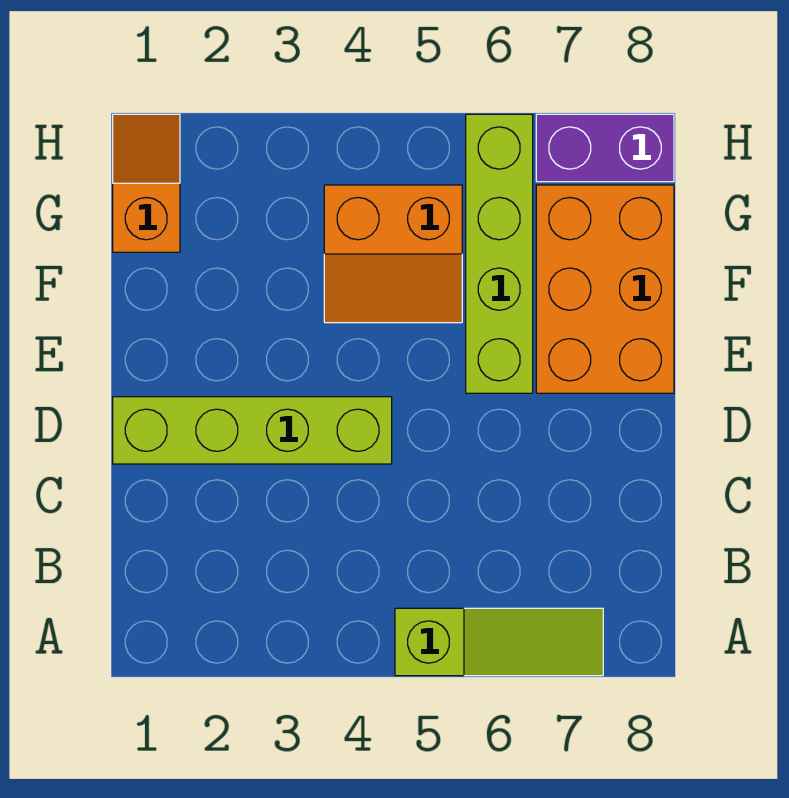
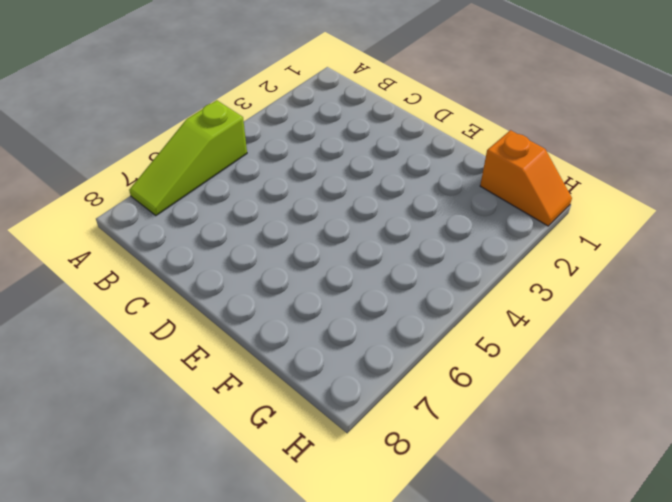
none -> lime brick D1:D4 level 1
none -> lime brick E6:H6 level 1

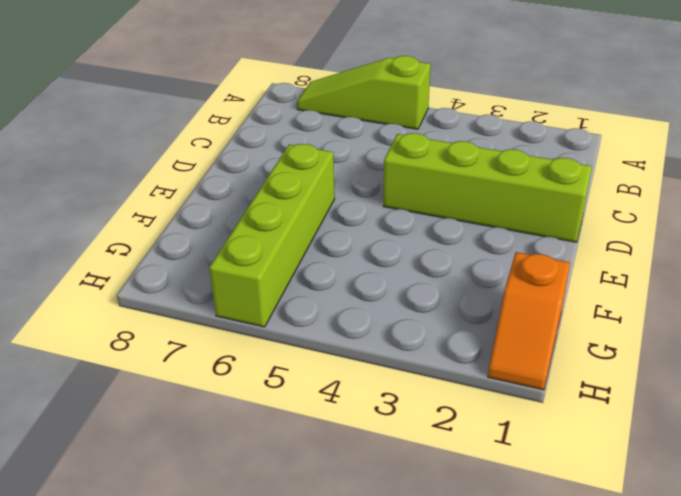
none -> orange brick E7:G8 level 1
none -> orange slope F4:G5 level 1 top G

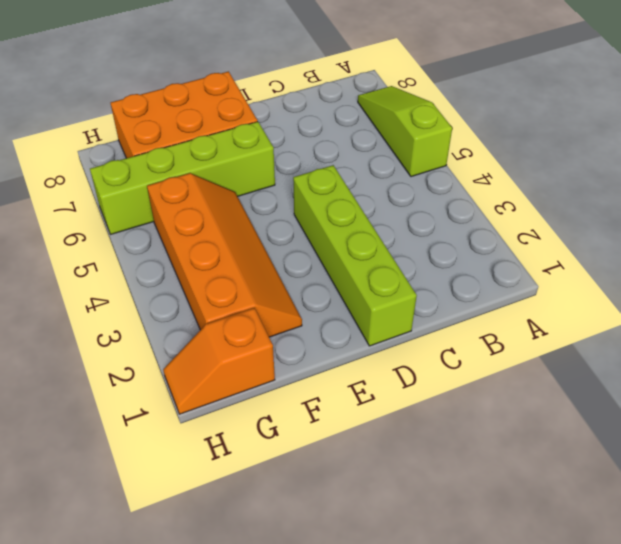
orange slope F2:G5 level 1 top G -> orange slope F4:G5 level 1 top G
none -> purple brick H7:H8 level 1

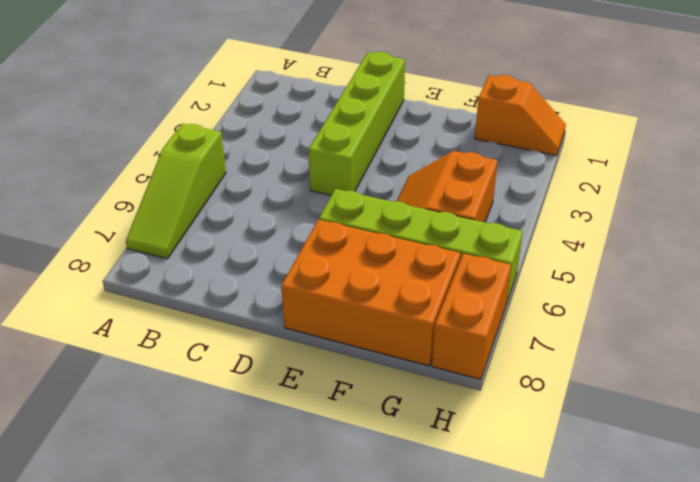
orange brick H7:H8 level 1 -> purple brick H7:H8 level 1

